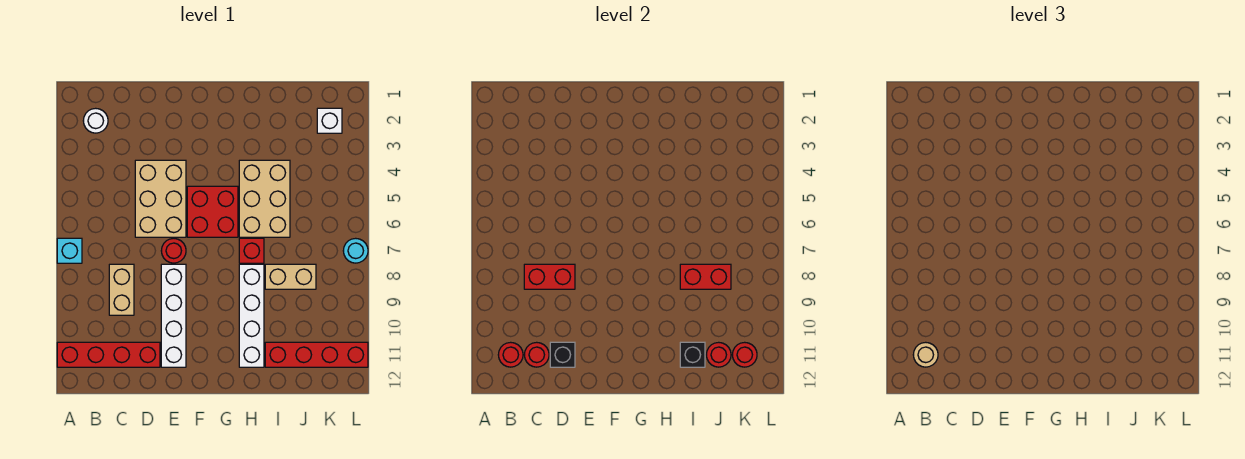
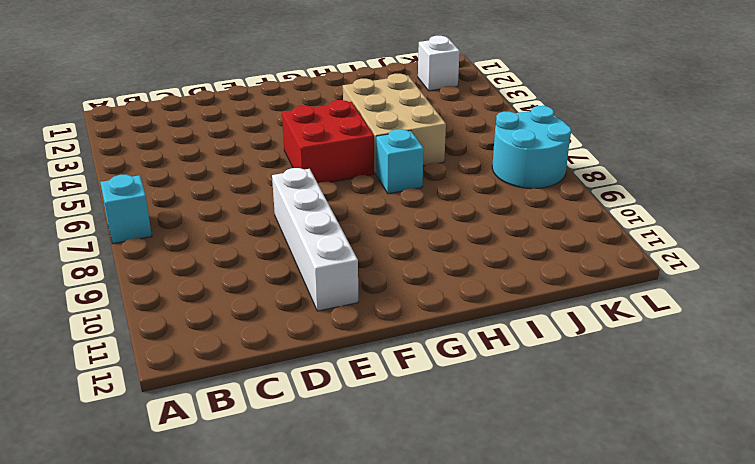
cyan brick H7 level 1 -> red brick H7 level 1
cyan round brick K7:L8 level 1 -> cyan round brick L7 level 1
none -> red brick A11:D11 level 1
none -> white round brick B2 level 1
none -> tan brick C8:C9 level 1

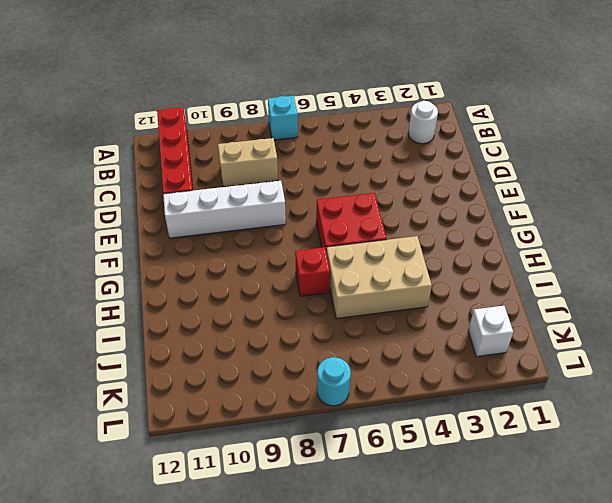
none -> tan brick D4:E6 level 1
none -> red round brick E7 level 1
none -> white brick H8:H11 level 1

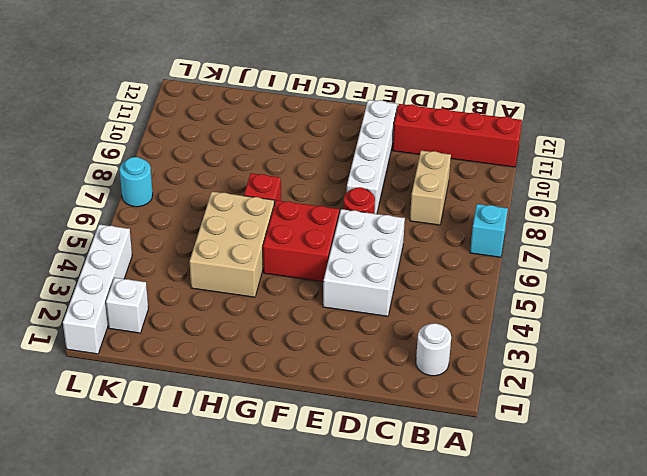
white brick D4:E6 level 1 -> tan brick D4:E6 level 1
white brick L1:L4 level 1 -> white brick H8:H11 level 1
none -> tan brick I8:J8 level 1
none -> red brick I11:L11 level 1
none -> red round brick B11 level 2

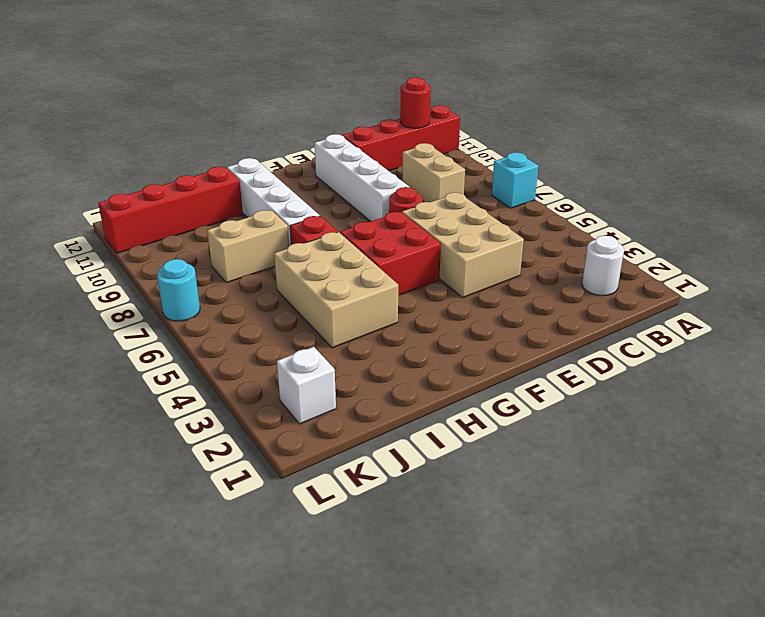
none -> red brick C8:D8 level 2
none -> red round brick C11 level 2
none -> black brick D11 level 2

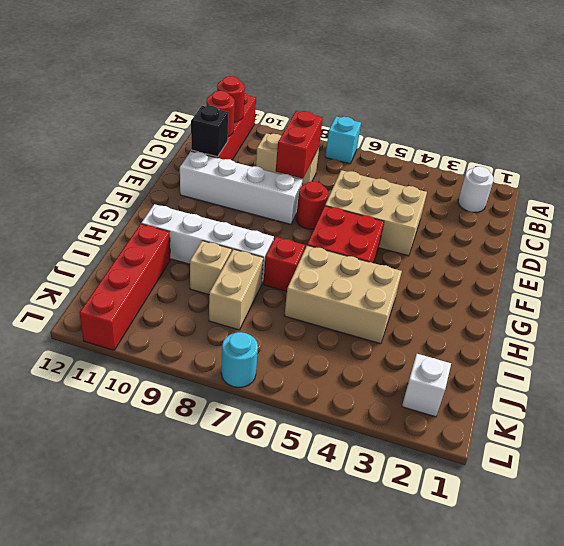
tan brick I9 level 1 -> none
none -> red brick I8:J8 level 2
none -> black brick I11 level 2
none -> red round brick J11 level 2

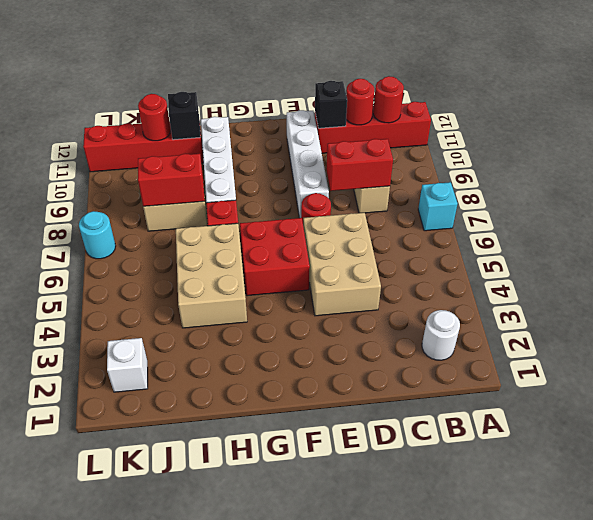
none -> red round brick K11 level 2
none -> tan round brick B11 level 3

